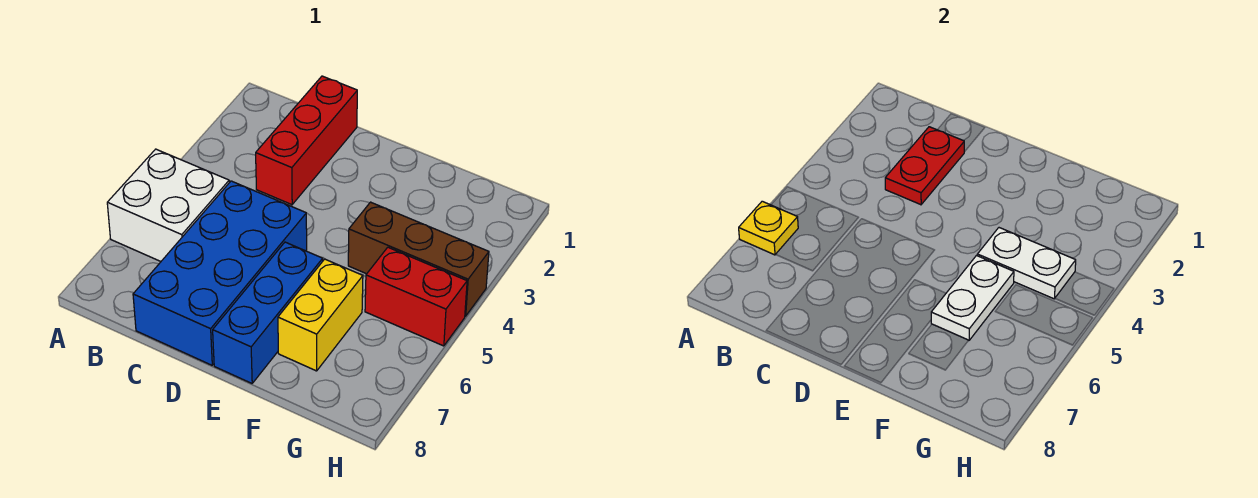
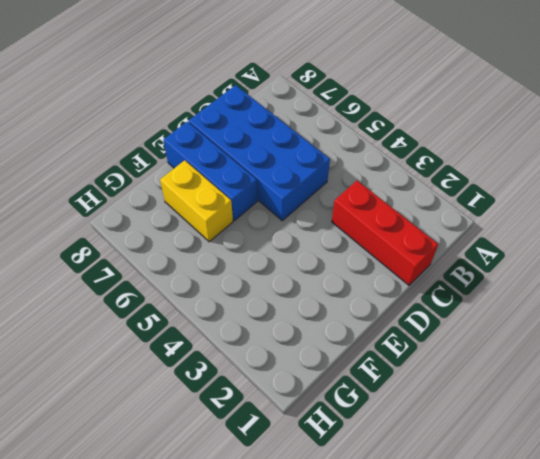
none -> white brick A5:B6 level 1
none -> brown brick F4:H4 level 1

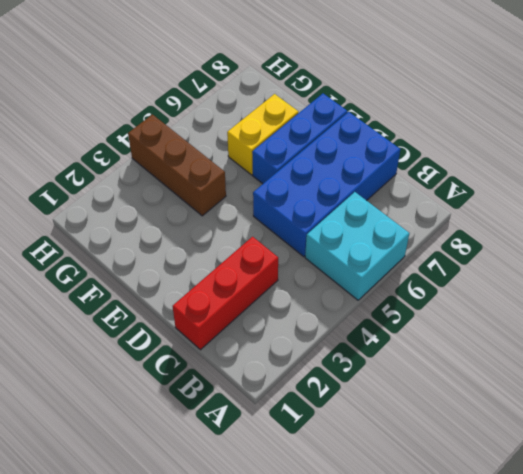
cyan brick A5:B6 level 1 -> white brick A5:B6 level 1
none -> red brick G5:H5 level 1
none -> yellow plate A6 level 2

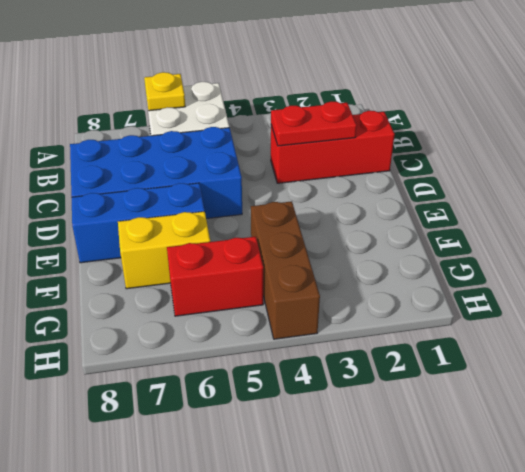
red brick G5:G6 level 1 -> red brick G5:H5 level 1
none -> white plate F4:G4 level 2
none -> white plate F5:F6 level 2

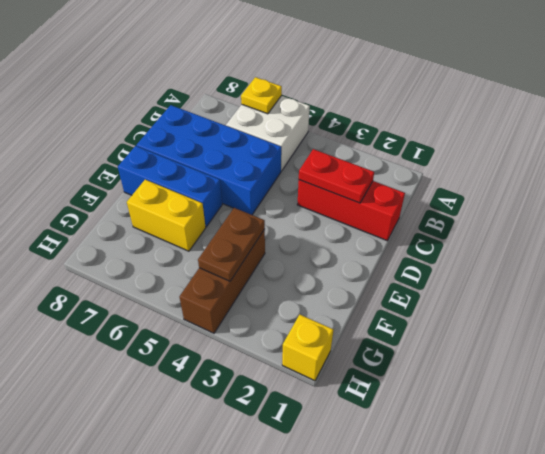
brown plate F4:G4 level 2 -> white plate F4:G4 level 2
yellow brick H1 level 1 -> none
none -> red brick G5:H5 level 1
none -> white plate F5:F6 level 2

